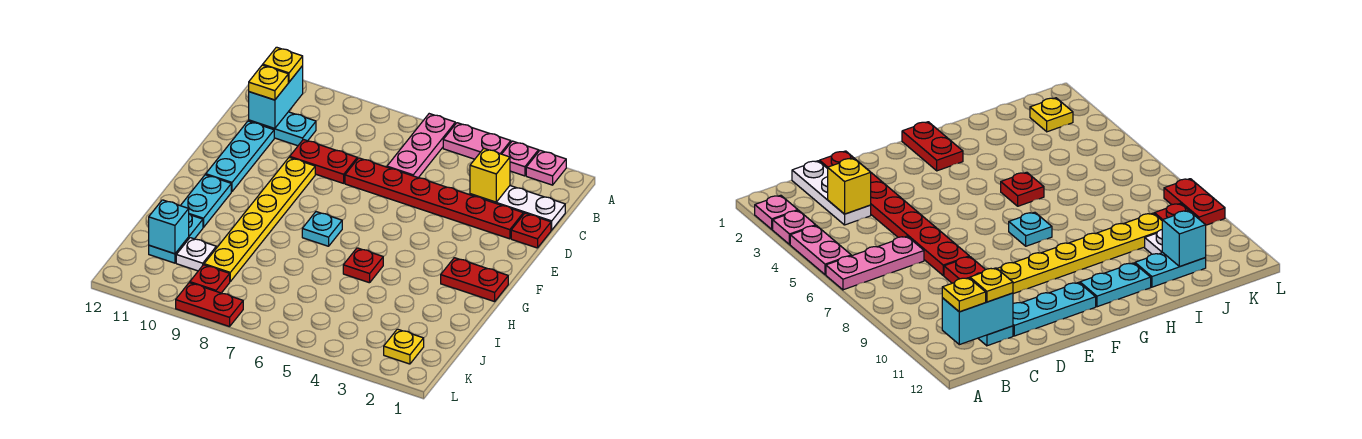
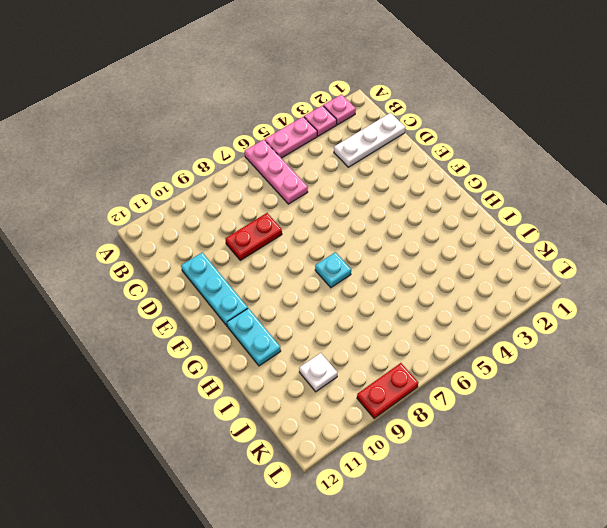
none -> cyan plate C10:C11 level 1
none -> red plate D1 level 1
none -> red plate D2:D7 level 1

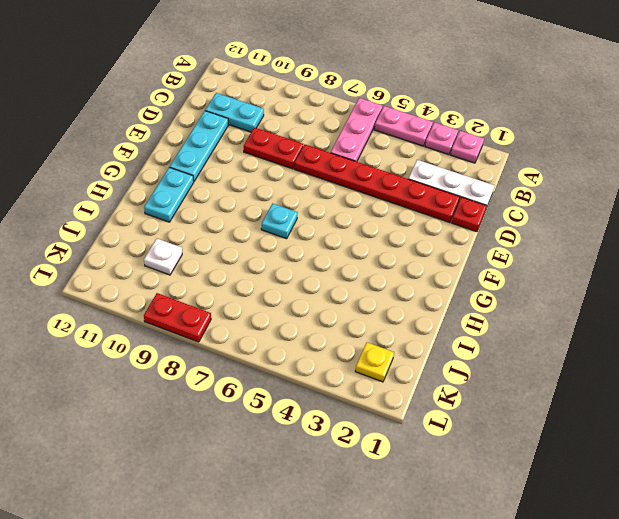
none -> yellow plate E9:J9 level 1
none -> red plate G1:G2 level 1
none -> red plate H5 level 1

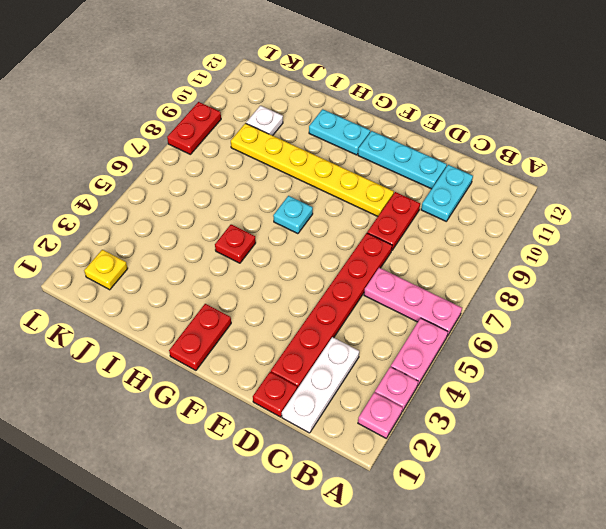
none -> cyan plate I11:J11 level 1
none -> red plate K9 level 1
none -> cyan brick B11:C11 level 2

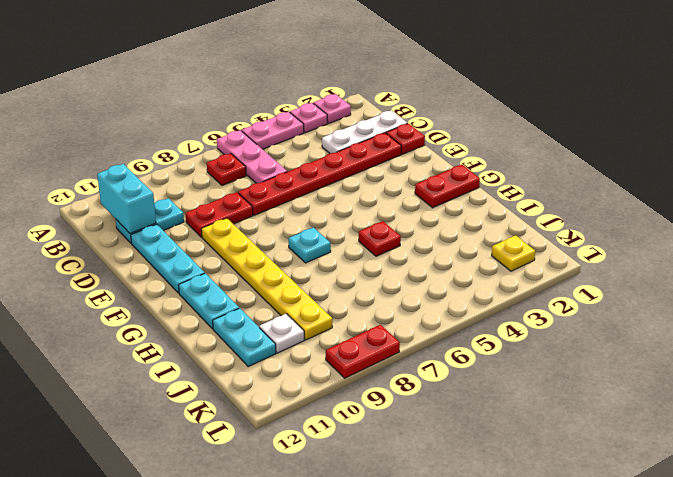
red plate B7 level 1 -> red plate K9 level 1
none -> yellow brick C3 level 2
none -> cyan brick J11 level 2
none -> yellow plate B11 level 3

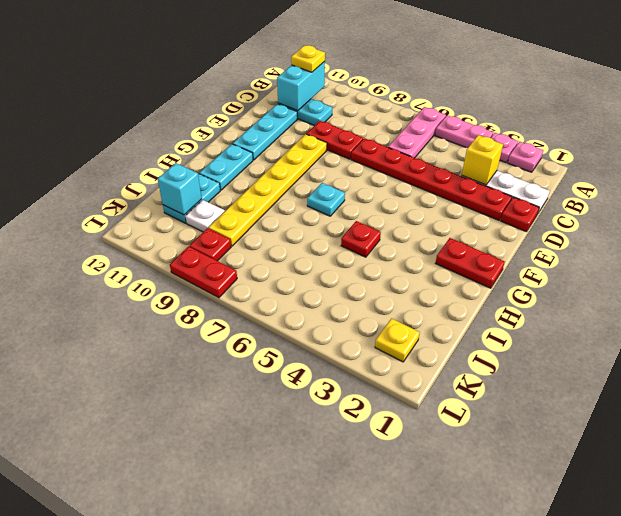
none -> yellow plate C11 level 3

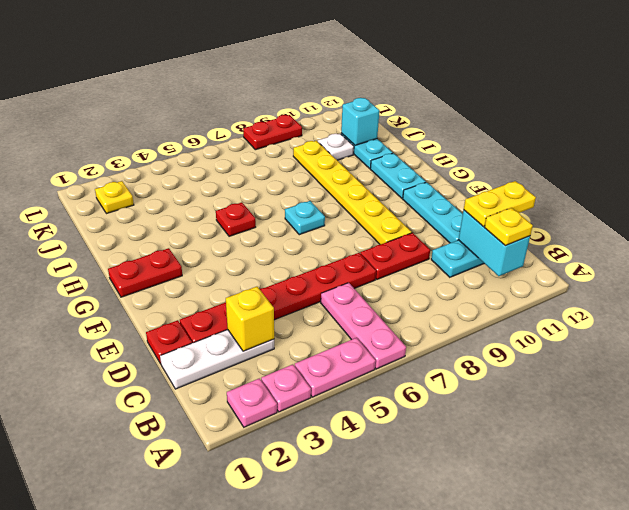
yellow plate C11:C12 level 3 -> yellow plate C11 level 3
none -> red plate K9 level 1

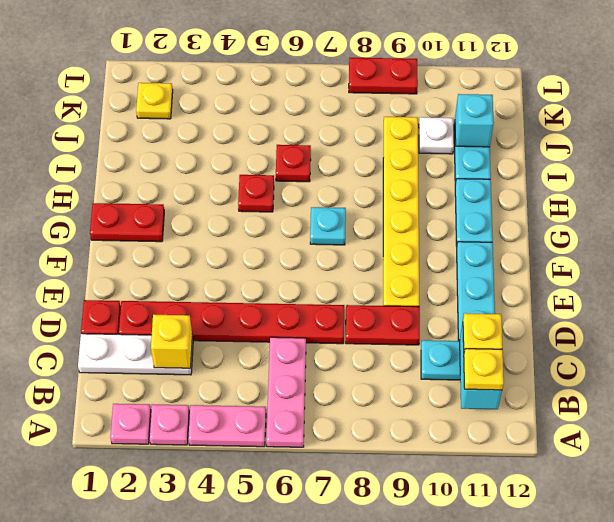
red plate I6 level 1 -> red plate K9 level 1

